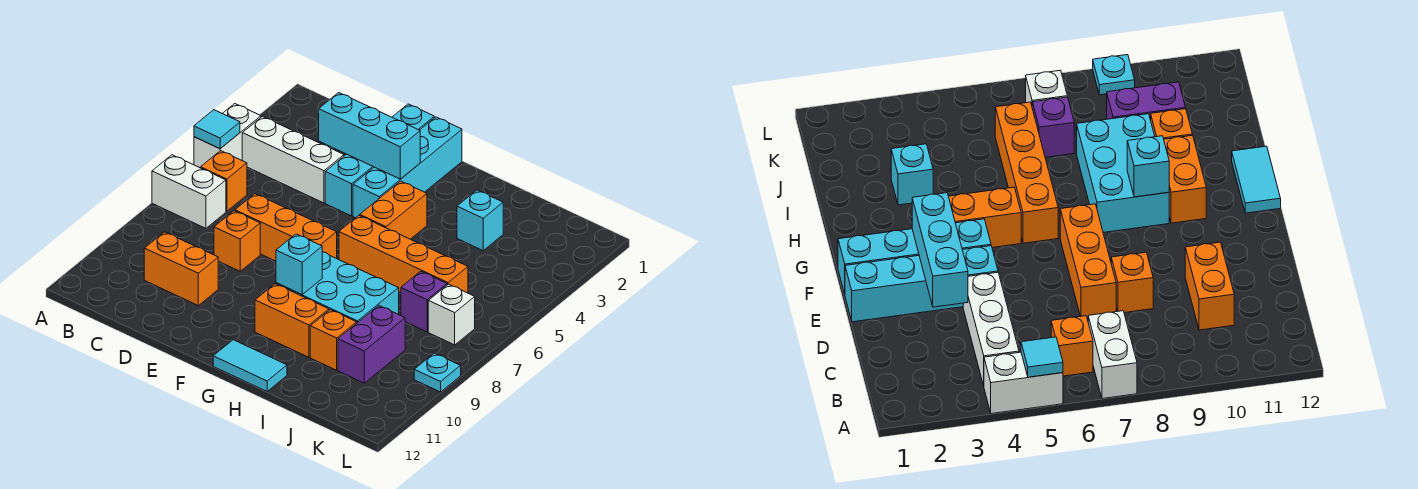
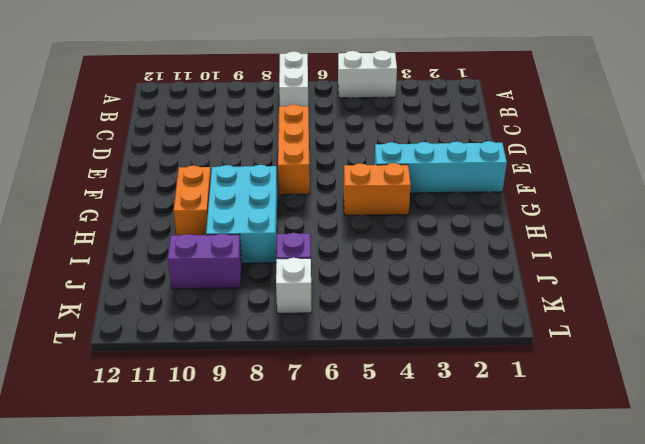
none -> white brick B4:D4 level 1
none -> orange brick B6 level 1
none -> orange brick C10:D10 level 1

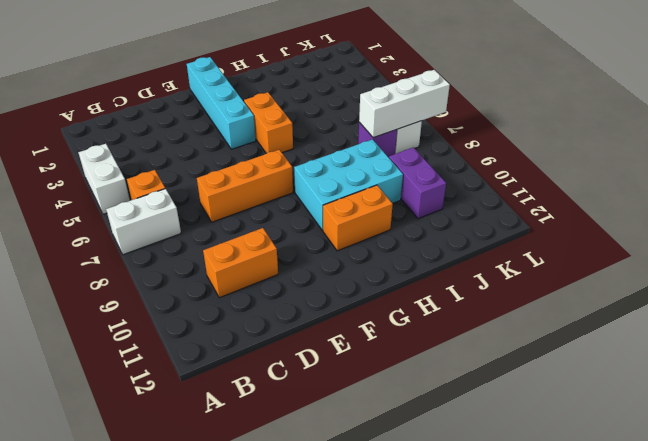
white brick J7:L7 level 2 -> white brick B4:D4 level 1
none -> orange brick D8 level 1
none -> cyan brick E1:E4 level 1
none -> orange brick G6:J6 level 1

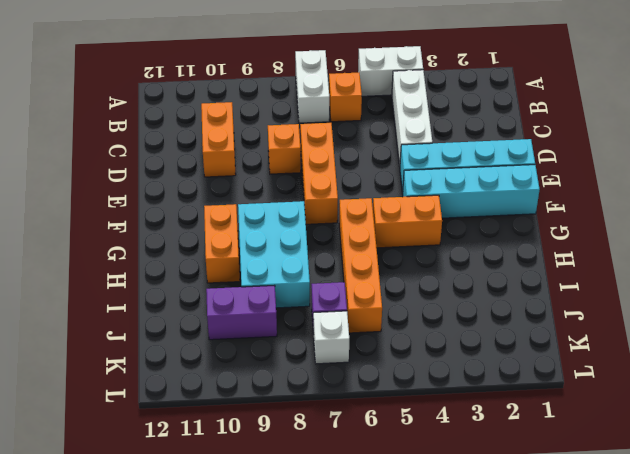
none -> cyan tile G12:H12 level 1
none -> cyan brick I3 level 1
none -> orange brick I10 level 1

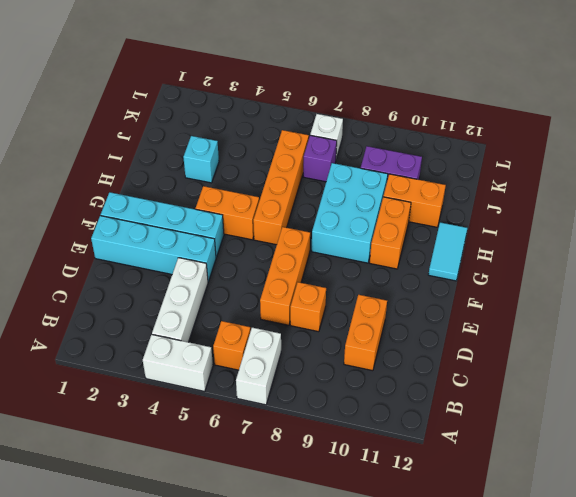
orange brick I10:I11 level 1 -> orange brick I10 level 1
none -> cyan plate L9 level 1
none -> cyan tile A5 level 2
none -> cyan brick D3:F3 level 2

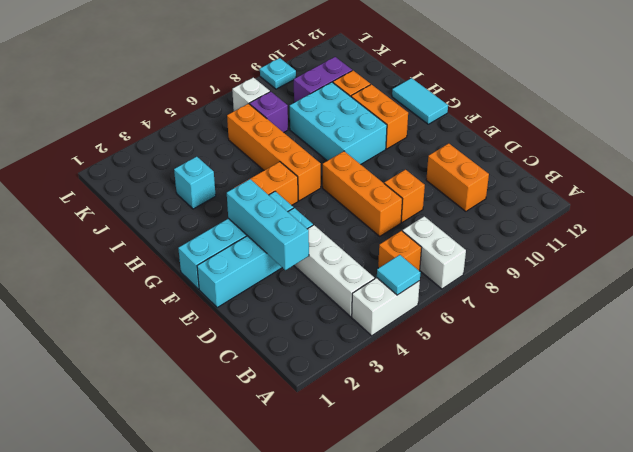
none -> cyan brick G9 level 2

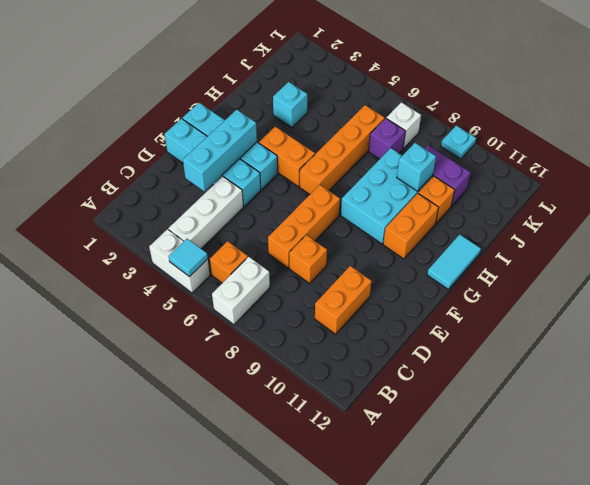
cyan brick I9 level 2 -> cyan brick G9 level 2

